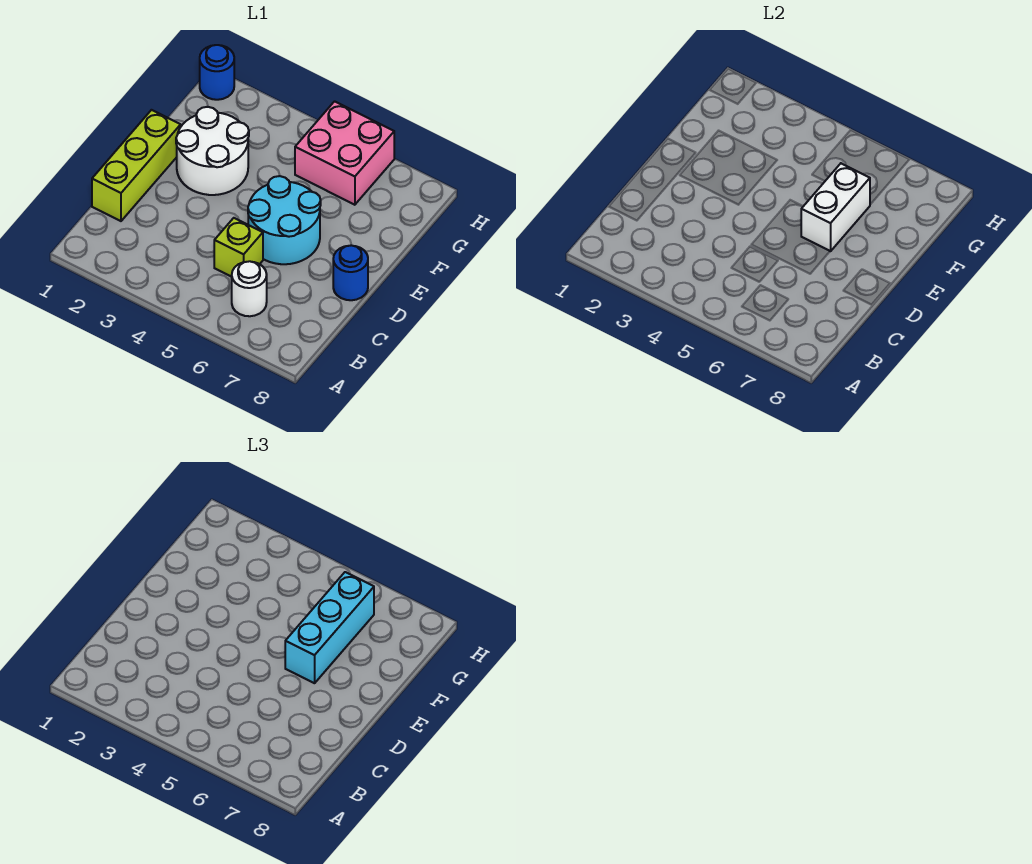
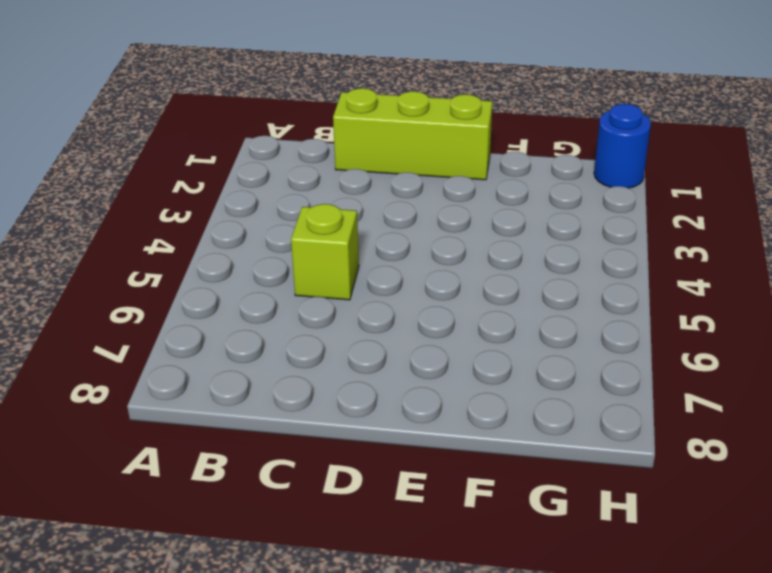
none -> white round brick B6 level 1
none -> cyan round brick D5:E6 level 1

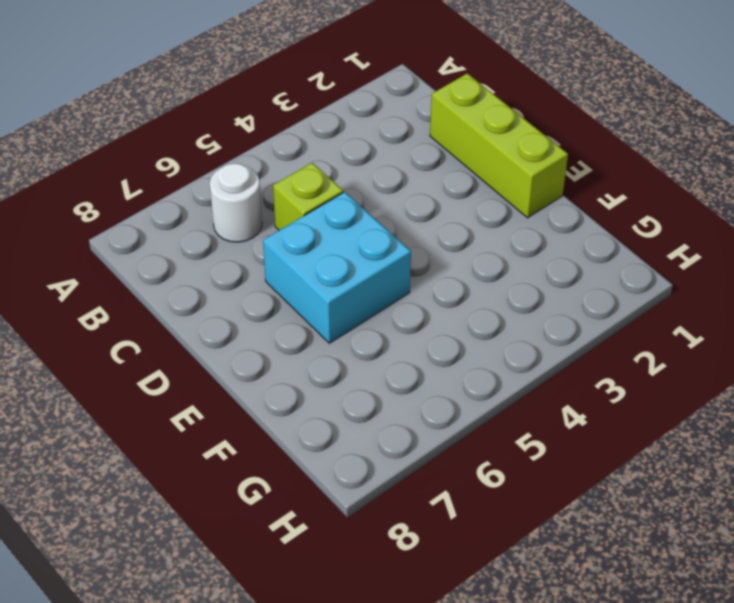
cyan brick D5:E6 level 1 -> cyan round brick D5:E6 level 1
none -> blue round brick D8 level 1
none -> white round brick E2:F3 level 1

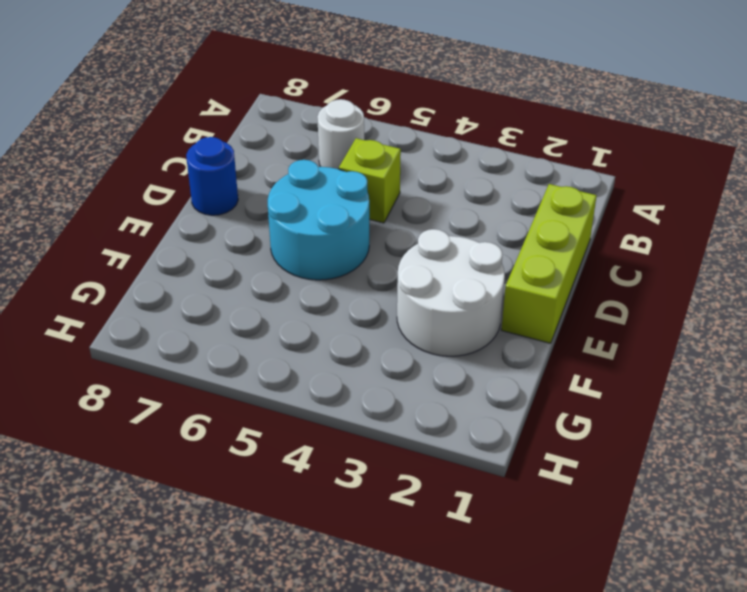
none -> pink brick G5:H6 level 1
none -> blue round brick H1 level 1

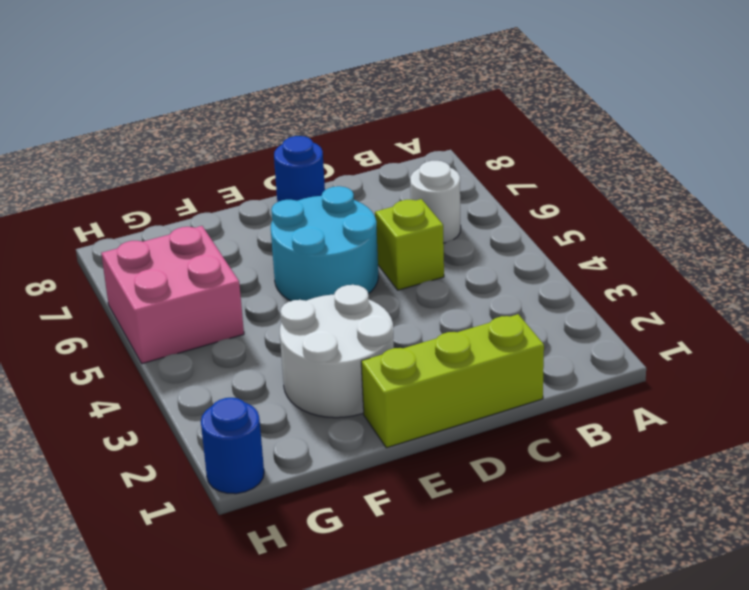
none -> white brick E6:F6 level 2
none -> cyan brick E6:G6 level 3

